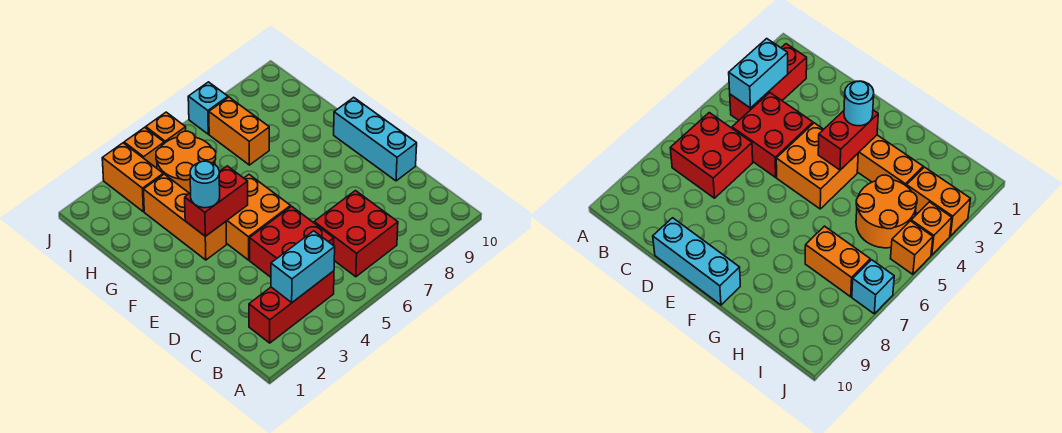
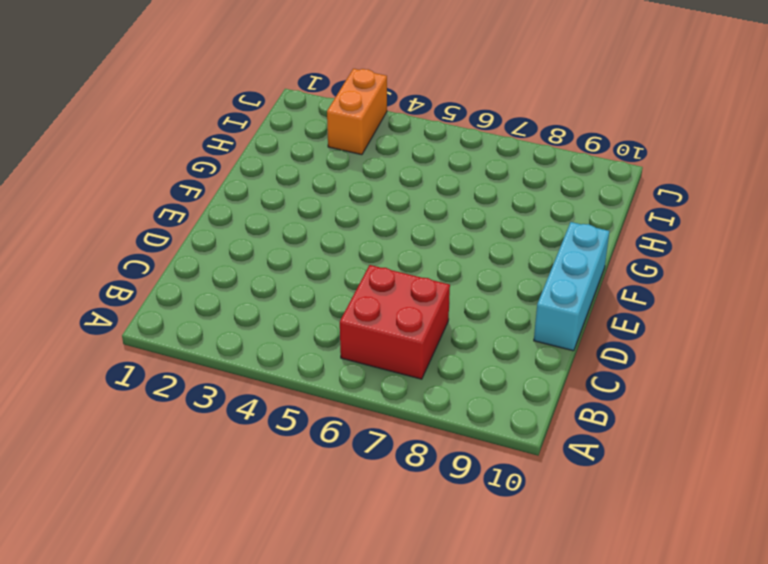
none -> red brick B2:B4 level 1
none -> red brick C4:D5 level 1
none -> orange brick E4:F5 level 1

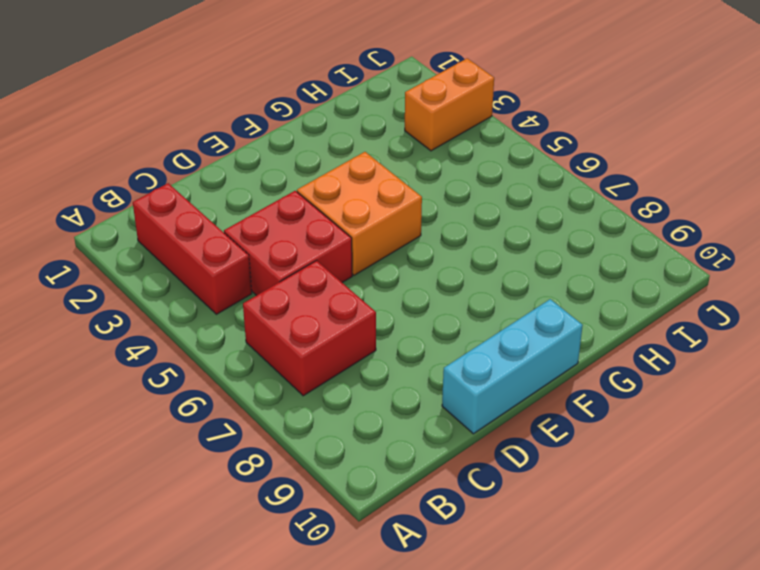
none -> orange brick F3:H3 level 1
none -> orange round brick H4:I5 level 1
none -> orange brick H7:I7 level 1

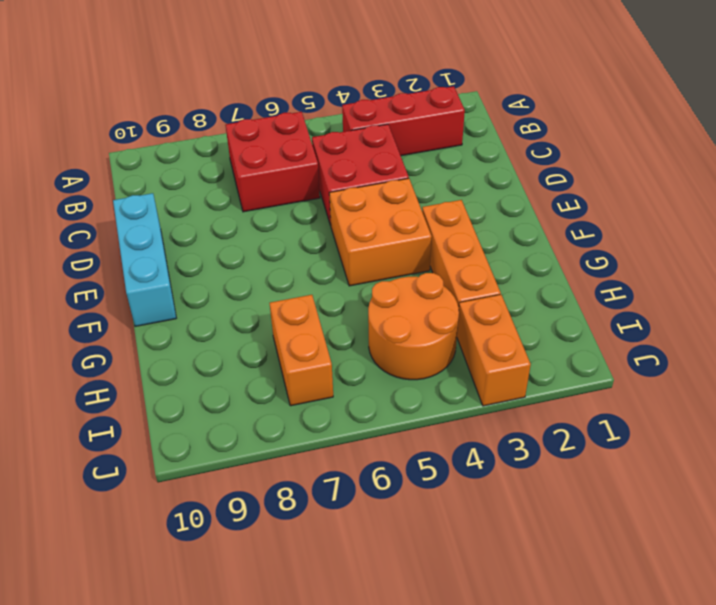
none -> orange brick J4 level 1
none -> orange brick J5 level 1
none -> cyan brick J7 level 1

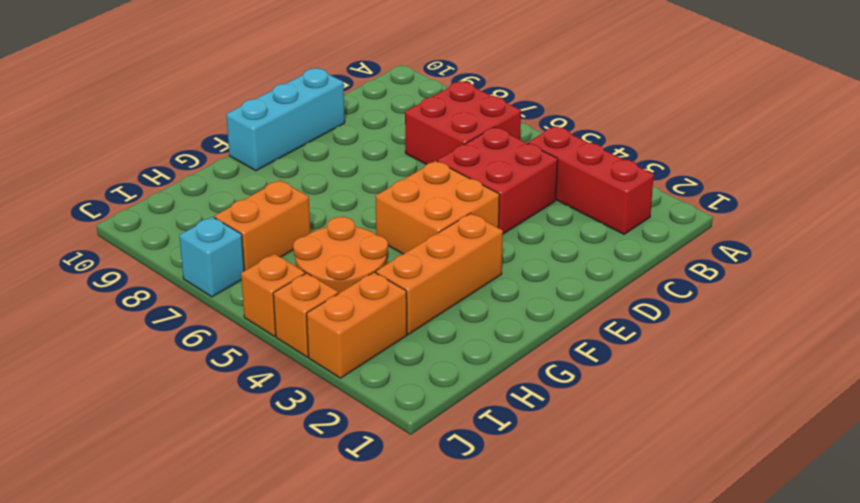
none -> cyan brick B3:B4 level 2
none -> red brick F3:F4 level 2
none -> cyan round brick F3 level 3

